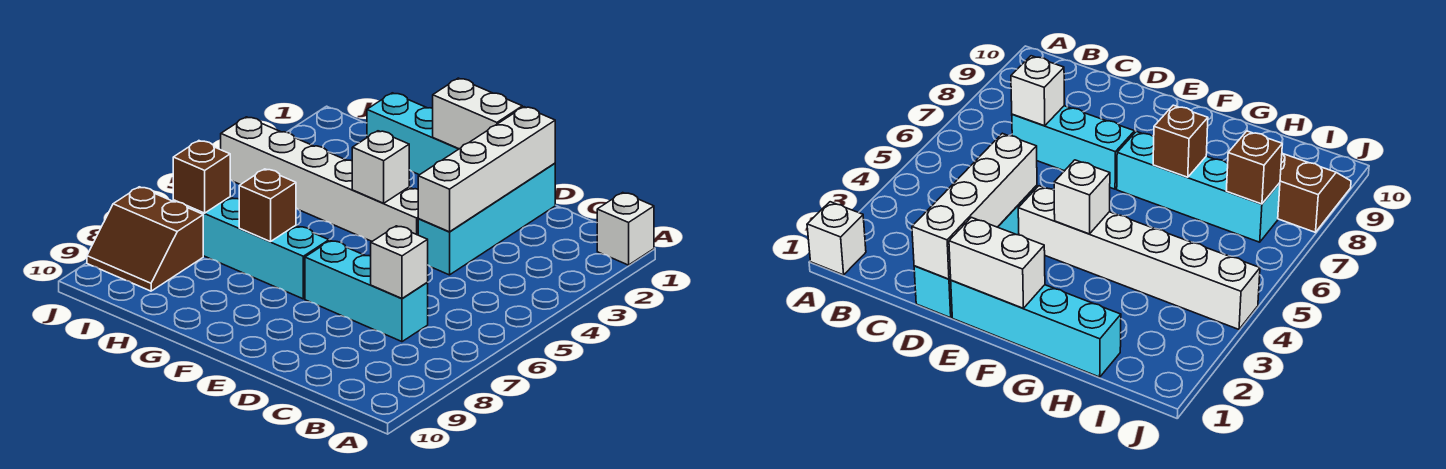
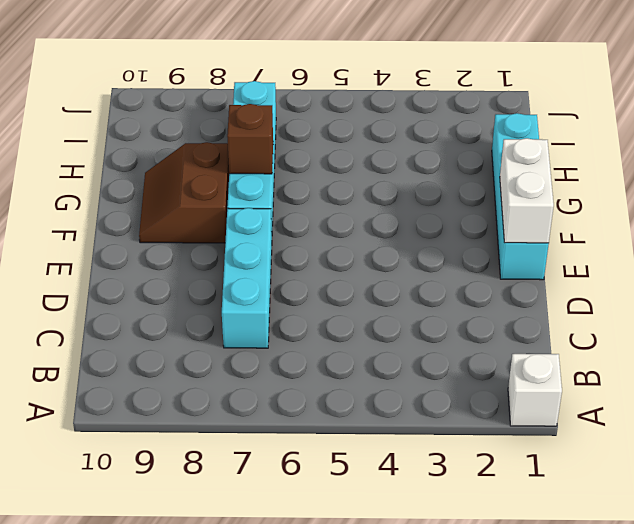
brown slope F8:G9 level 1 top 8 -> brown slope I8:J9 level 1 top 8
none -> cyan brick D1:D4 level 1
none -> white brick E4:J4 level 1
none -> white brick C7 level 2

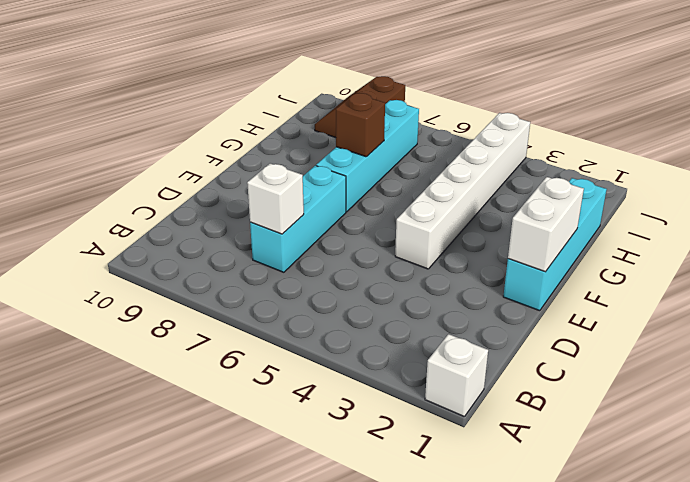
none -> cyan brick D1:D4 level 1
none -> white brick D1:D4 level 2
none -> white brick F4 level 2

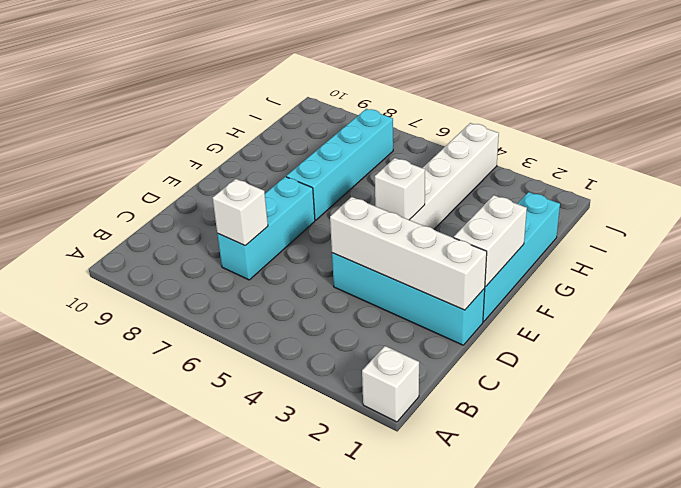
none -> brown slope I8:J9 level 1 top 8
none -> brown brick G7 level 2
none -> brown brick I7 level 2

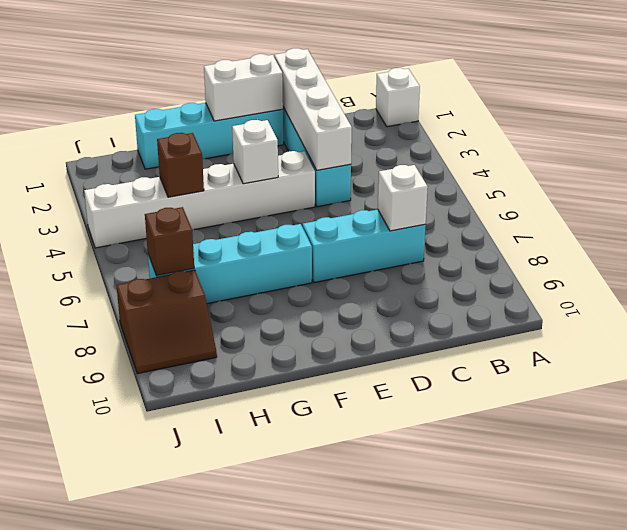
brown brick H4 level 2 -> brown brick G7 level 2

